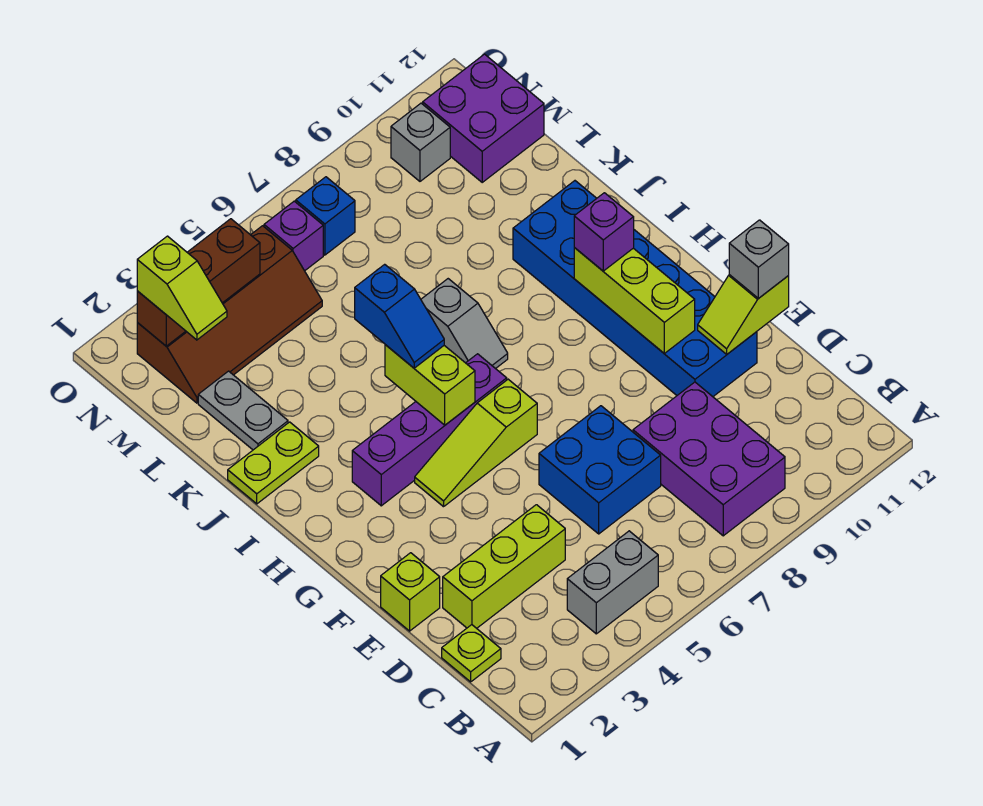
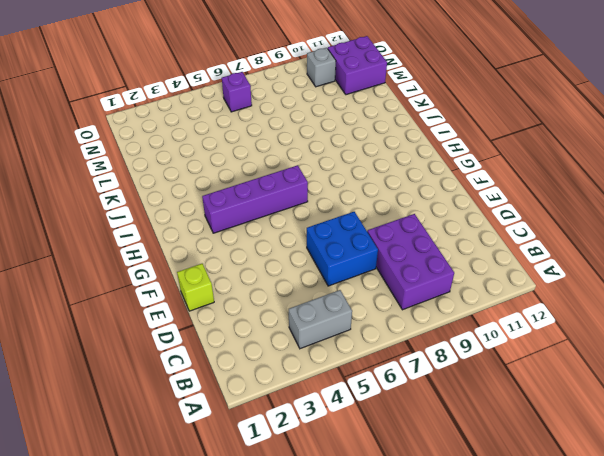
none -> lime plate C1 level 1
none -> lime brick D2:D4 level 1
none -> blue brick E10:J11 level 1

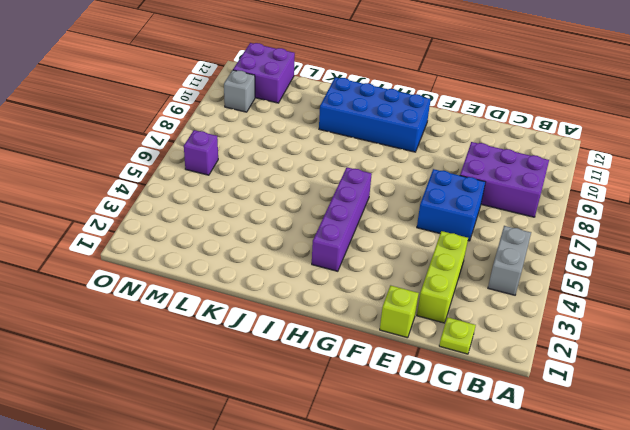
blue brick G10:J11 level 1 -> blue brick E10:J11 level 1
none -> lime slope G4:G6 level 1 top 6
none -> grey slope I7:J7 level 1 top J
none -> lime plate J1:J2 level 1

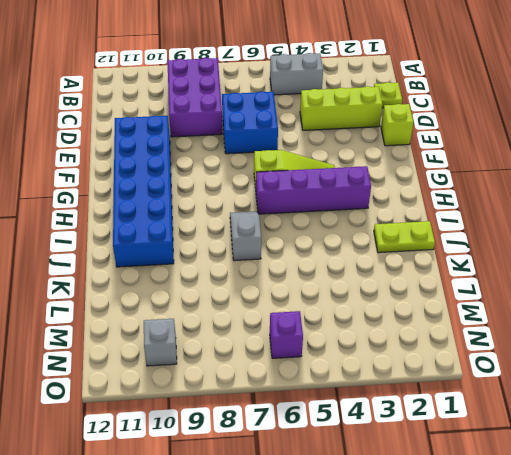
none -> grey plate K2:L2 level 1
none -> brown slope M2:N5 level 1 top N
none -> purple brick M11:N12 level 1

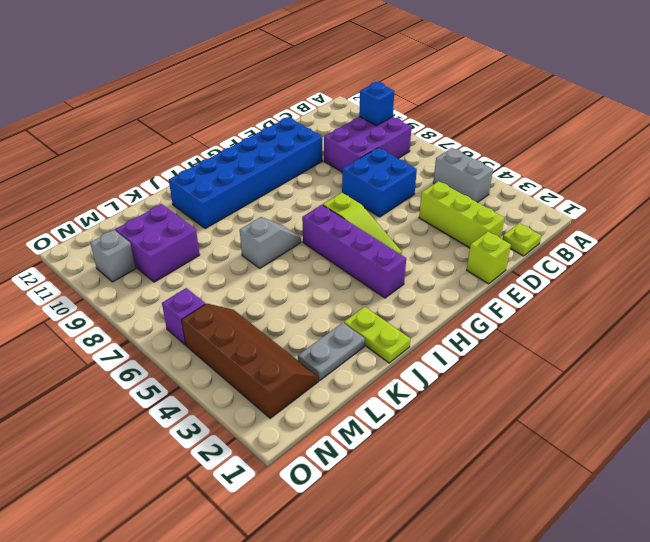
blue brick B9 level 2 -> blue brick N7 level 1
purple brick L9:M10 level 1 -> purple brick M11:N12 level 1
none -> lime slope E11:E12 level 2 top 12
none -> lime brick F10:H10 level 2
none -> lime brick H5:I5 level 2

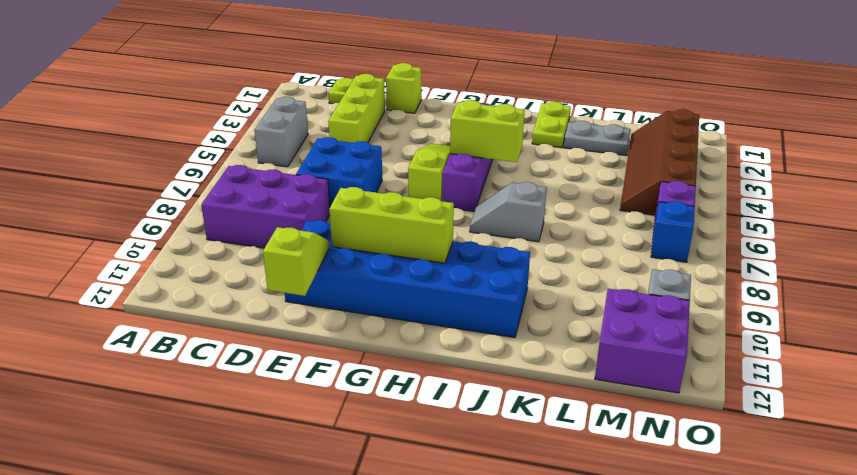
none -> brown brick N2:N4 level 2
none -> grey brick E12 level 3
none -> purple brick H10 level 3

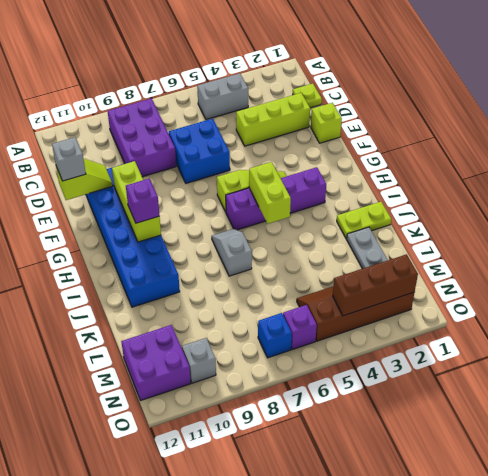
none -> blue slope I5:J5 level 3 top J
none -> lime slope M2:N2 level 3 top N

